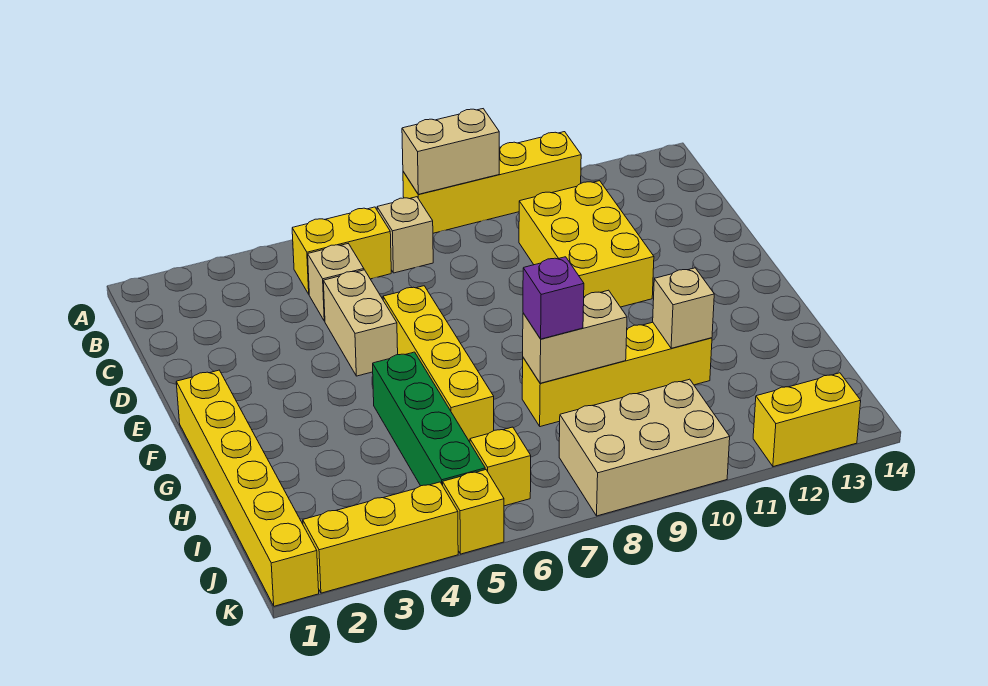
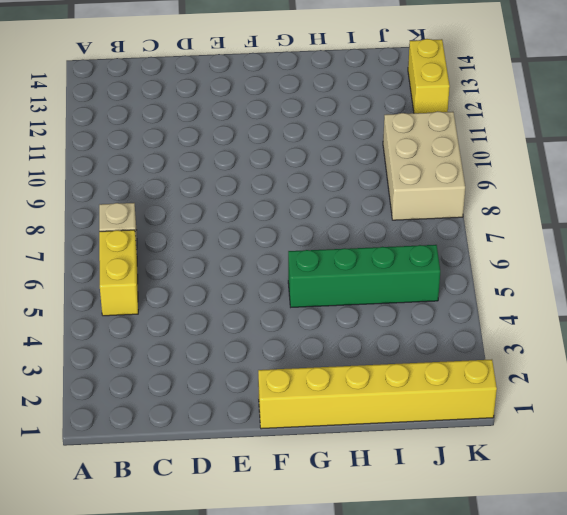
none -> yellow brick A8:A11 level 1
none -> tan brick C5 level 1
none -> yellow brick C10:E11 level 1

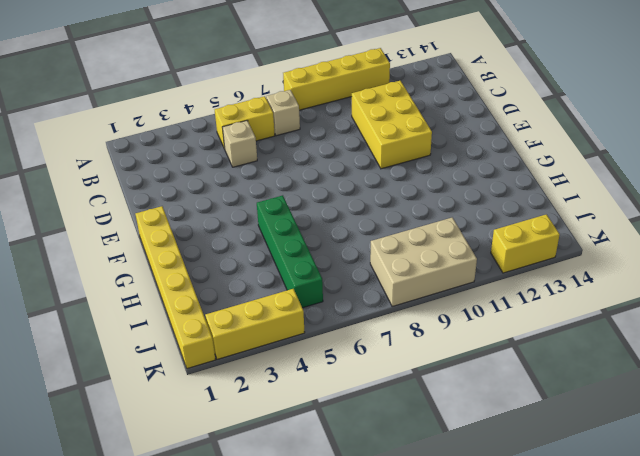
none -> tan brick D5:E5 level 1
none -> yellow brick E6:H6 level 1
none -> yellow brick H8:H11 level 1

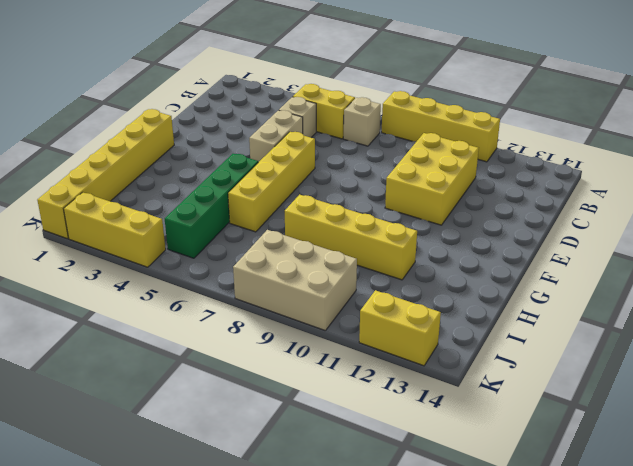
none -> yellow brick J6 level 1
none -> yellow brick K5 level 1
none -> tan brick A8:A9 level 2

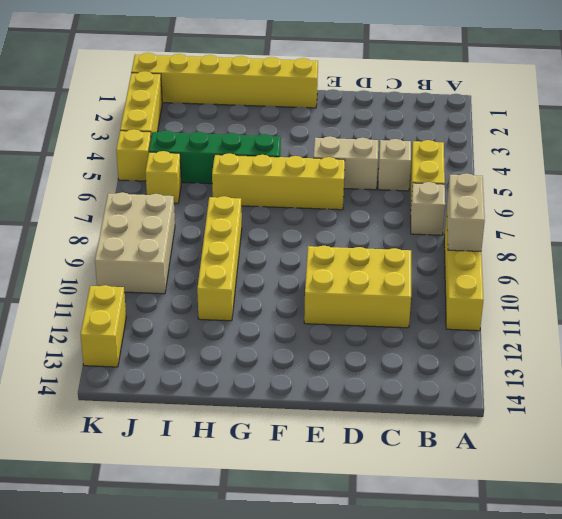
none -> tan brick H8:H9 level 2
none -> tan brick H11 level 2
none -> purple brick H8 level 3

